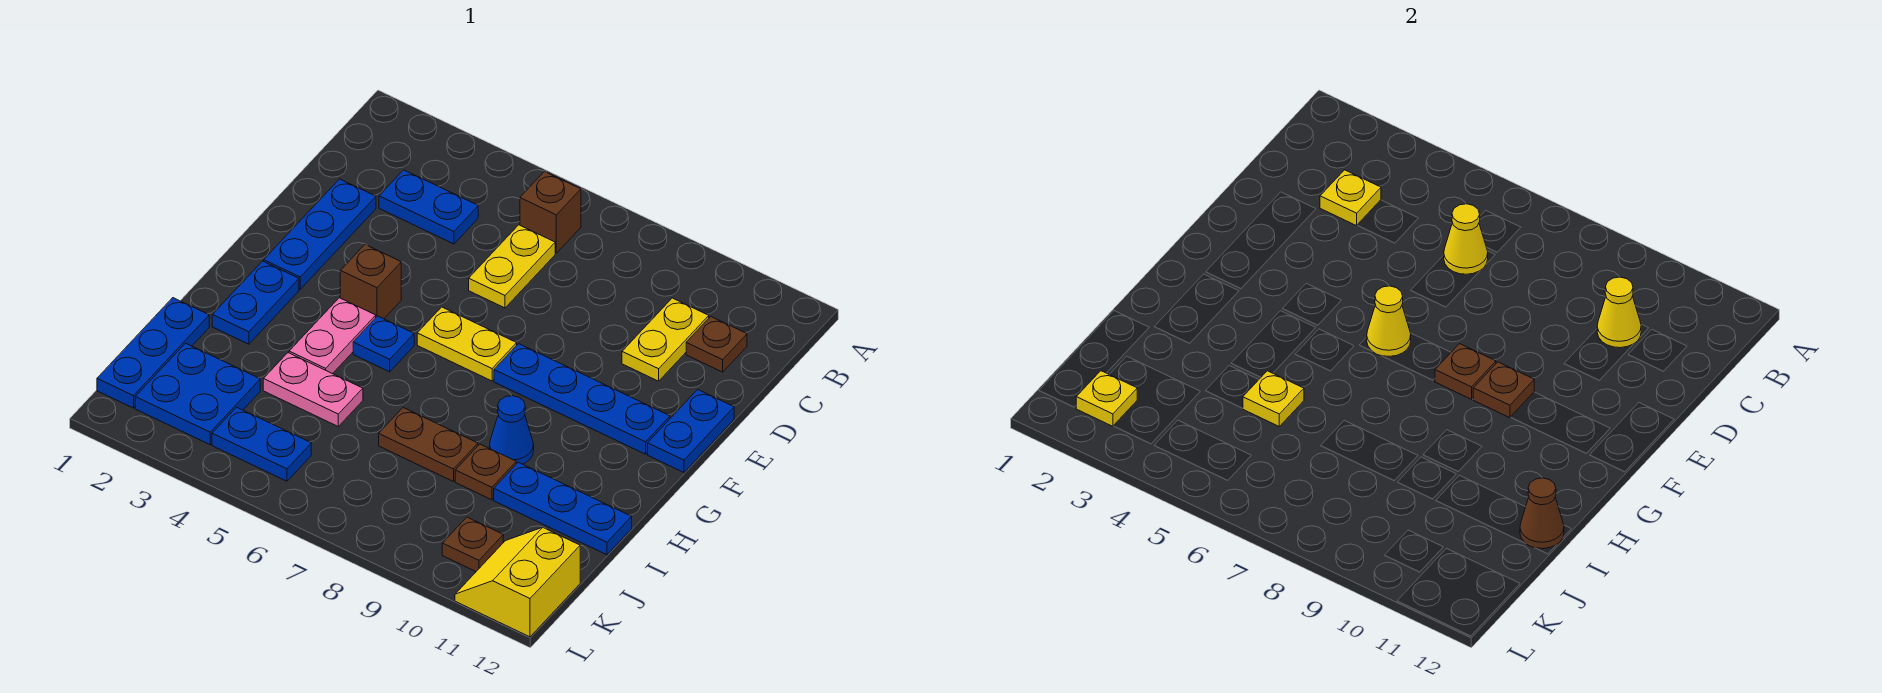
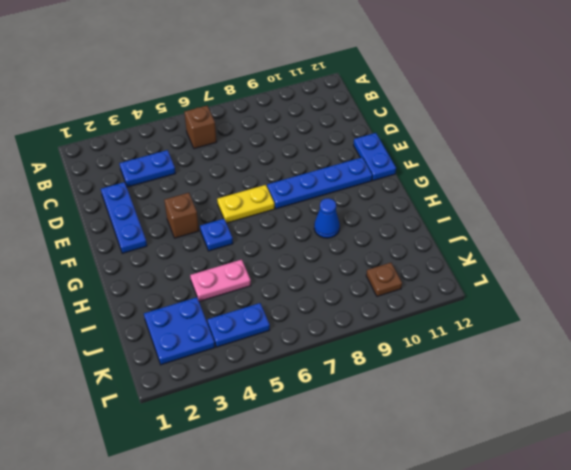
none -> yellow plate C6:D6 level 1
none -> yellow plate C10:D10 level 1
none -> brown plate C11 level 1
none -> blue plate G2:H2 level 1

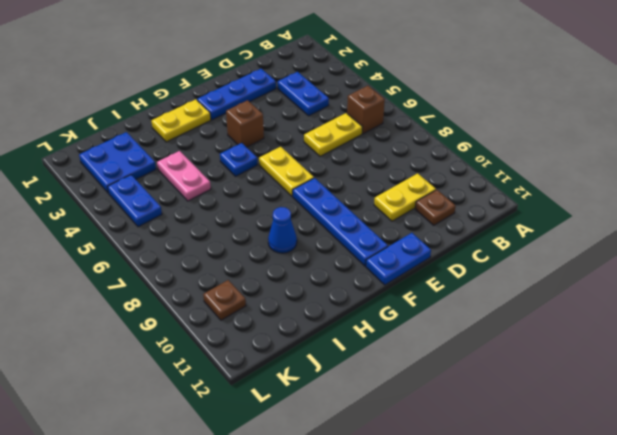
yellow plate G2:H2 level 1 -> blue plate G2:H2 level 1
none -> pink plate G4:H4 level 1
none -> blue plate I1:K1 level 1
none -> brown plate I7:I8 level 1
none -> brown plate I9 level 1

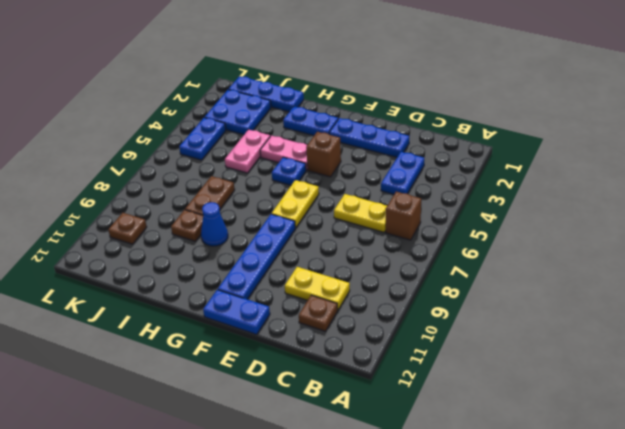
none -> blue plate I10:I12 level 1
none -> yellow slope K11:L12 level 1 top 12
none -> yellow plate C3 level 2
none -> yellow cone C6 level 2

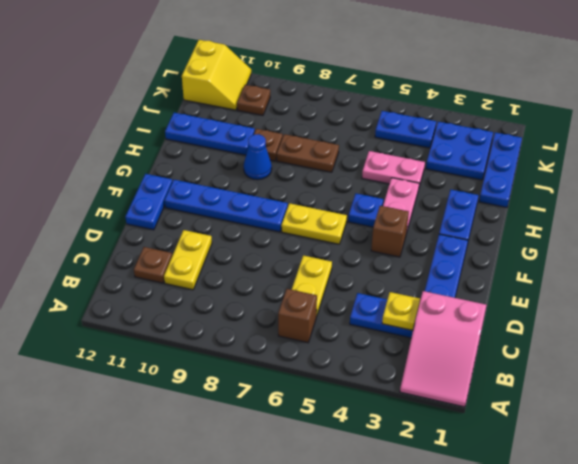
pink slope A1:C2 level 1 top C -> none
none -> yellow cone C6 level 2
none -> yellow cone C10 level 2
none -> yellow cone F6 level 2
none -> brown plate F8 level 2

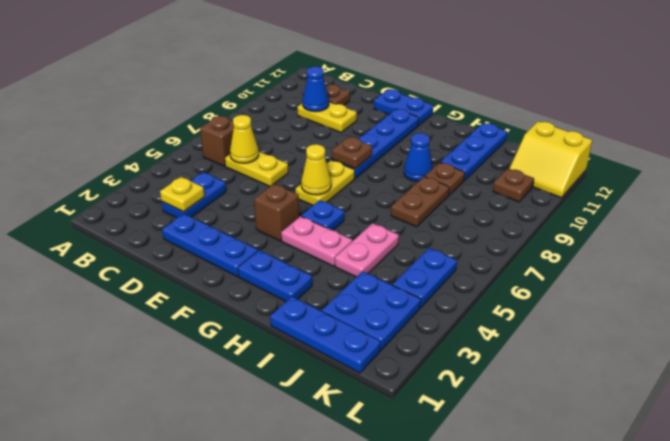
blue cone C10 level 2 -> yellow cone C10 level 2
none -> brown plate F9 level 2
none -> yellow plate I5 level 2
none -> brown cone I12 level 2
none -> yellow plate K2 level 2

